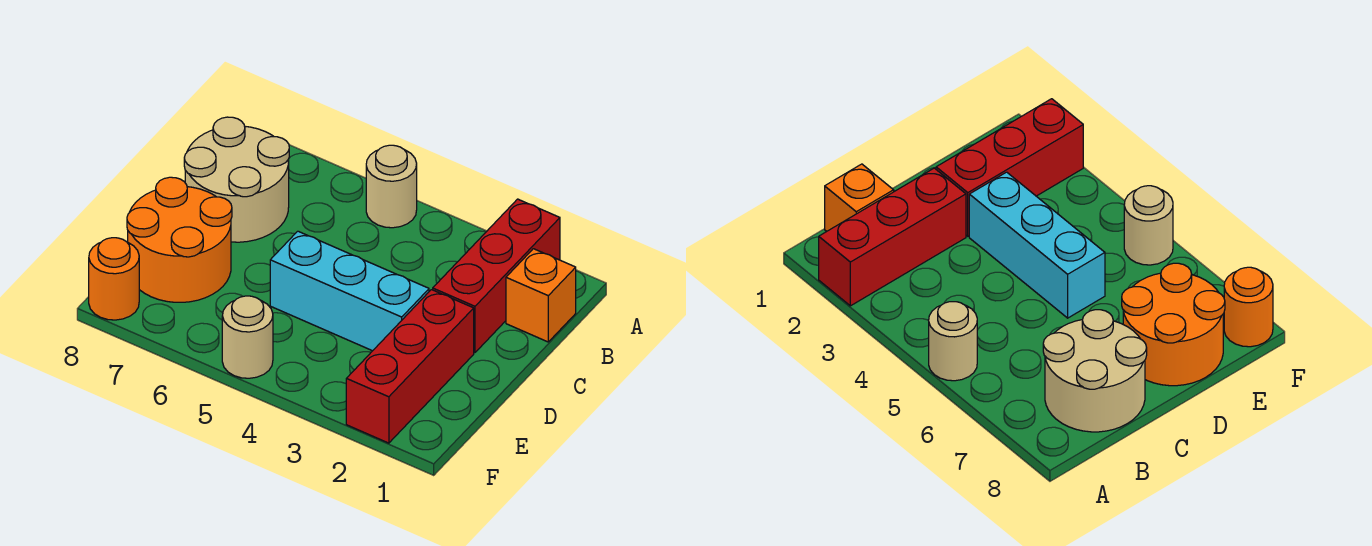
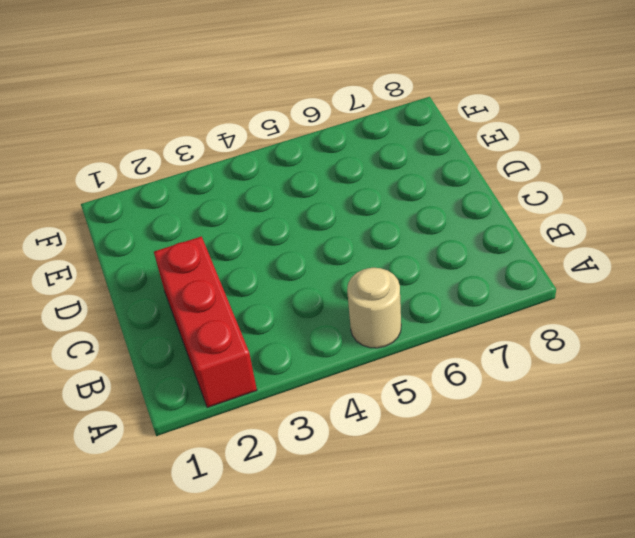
none -> orange brick B1 level 1
none -> tan round brick B7:C8 level 1

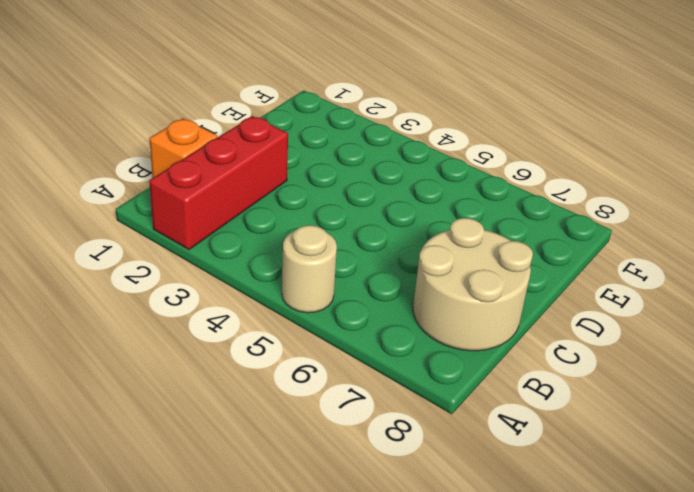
none -> red brick D2:F2 level 1
none -> cyan brick D3:D5 level 1

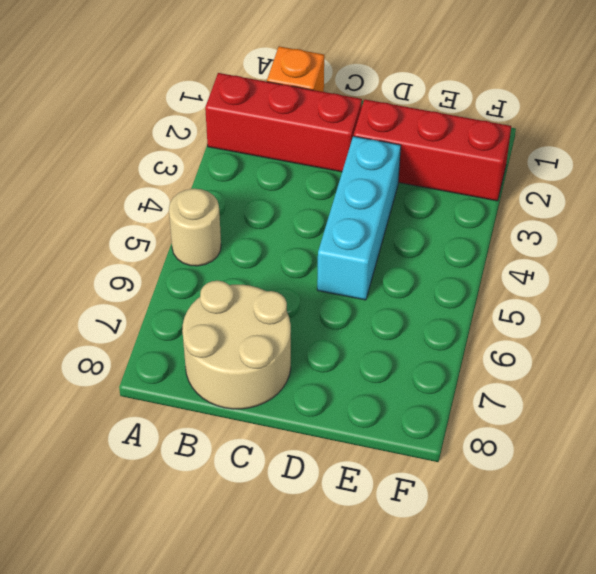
none -> orange round brick D7:E8 level 1
none -> tan round brick F5 level 1

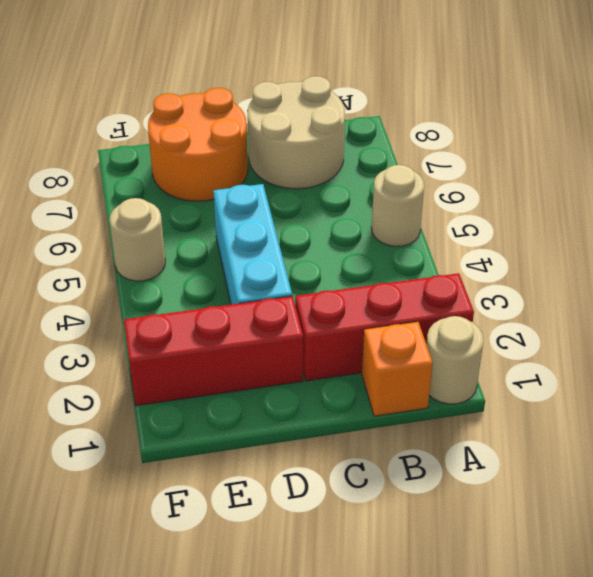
tan round brick A1 level 1 -> none
none -> orange round brick F8 level 1

